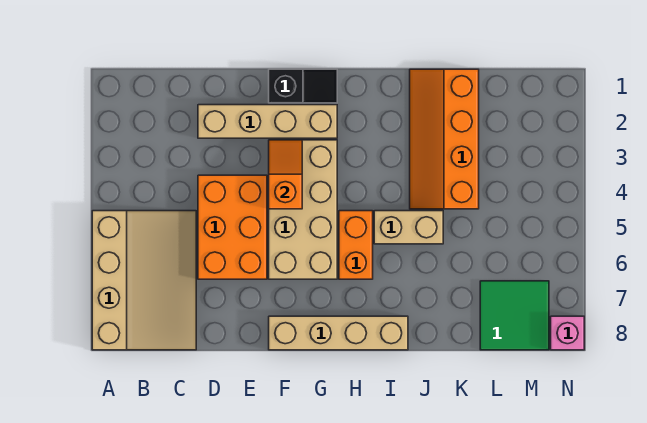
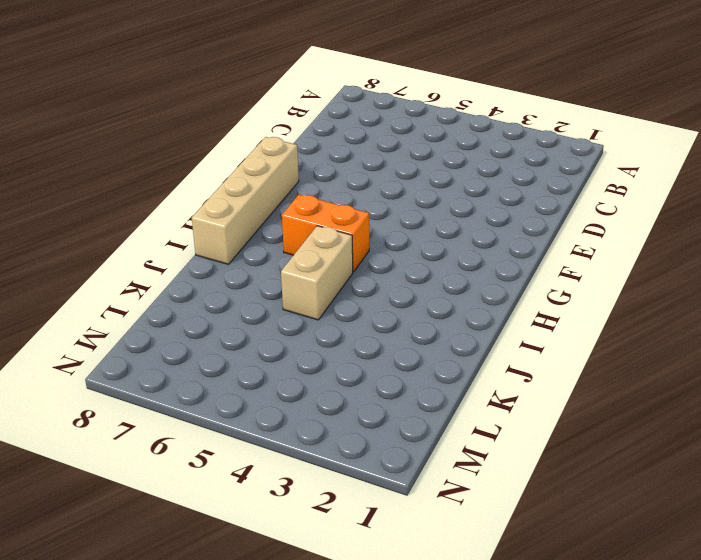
none -> tan slope A5:C8 level 1 top A
none -> tan brick D2:G2 level 1
none -> orange brick D4:E6 level 1

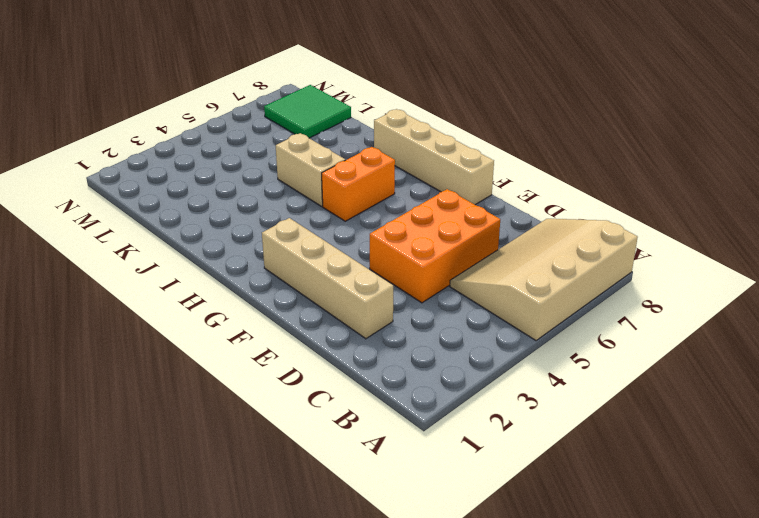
none -> black slope F1:G1 level 1 top F
none -> tan brick F3:G6 level 1
none -> orange slope J1:K4 level 1 top K

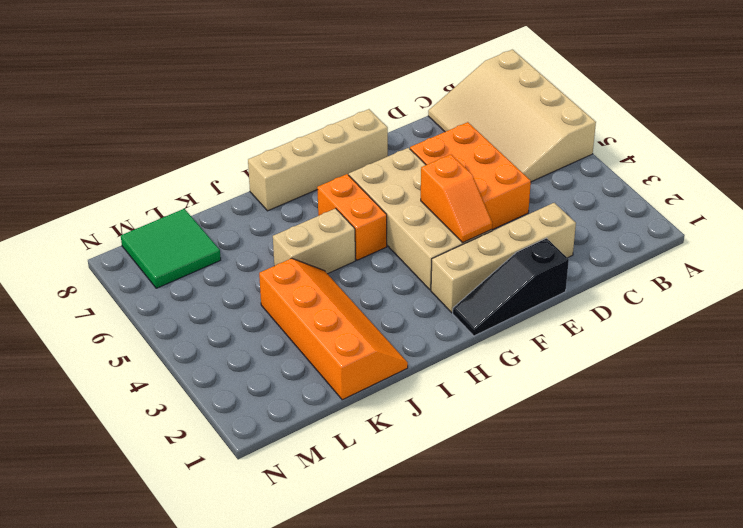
black slope E1:G1 level 1 top E -> black slope F1:G1 level 1 top F
none -> pink brick N8 level 1

